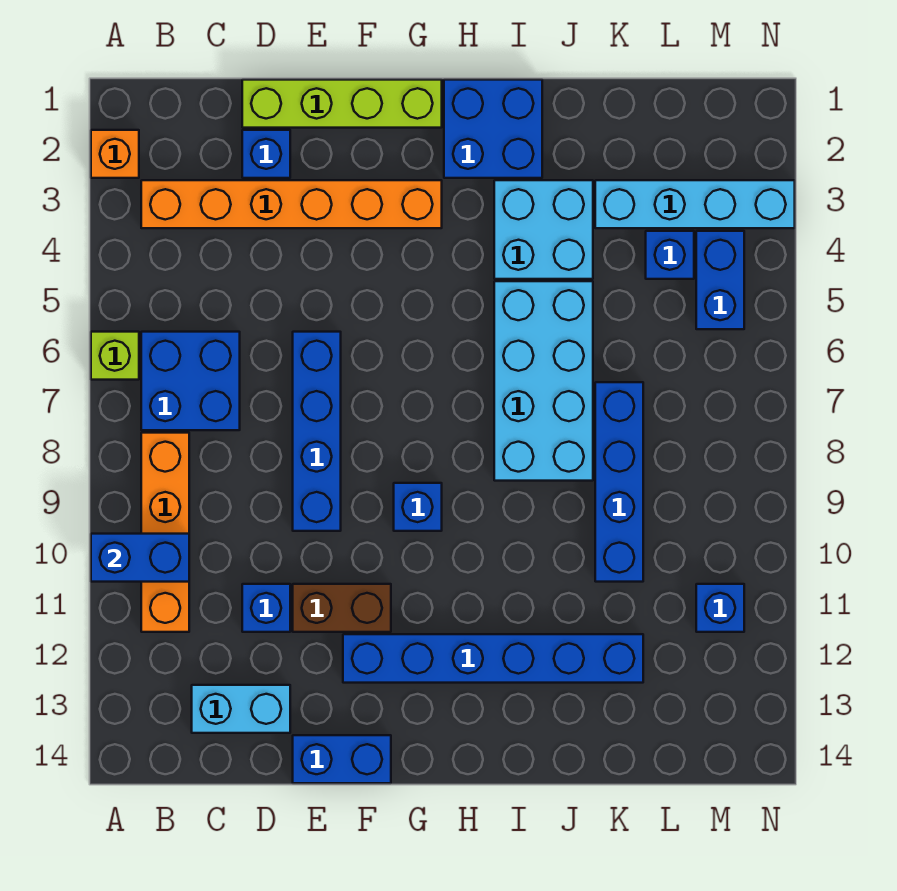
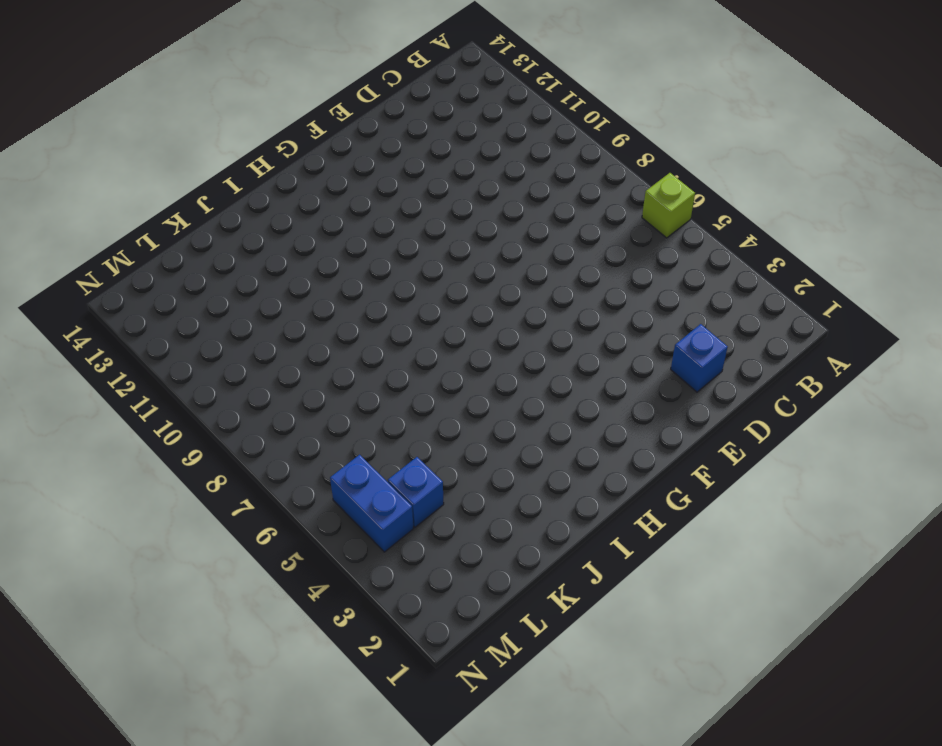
none -> orange brick A2 level 1
none -> orange brick B3:G3 level 1
none -> blue brick B6:C7 level 1

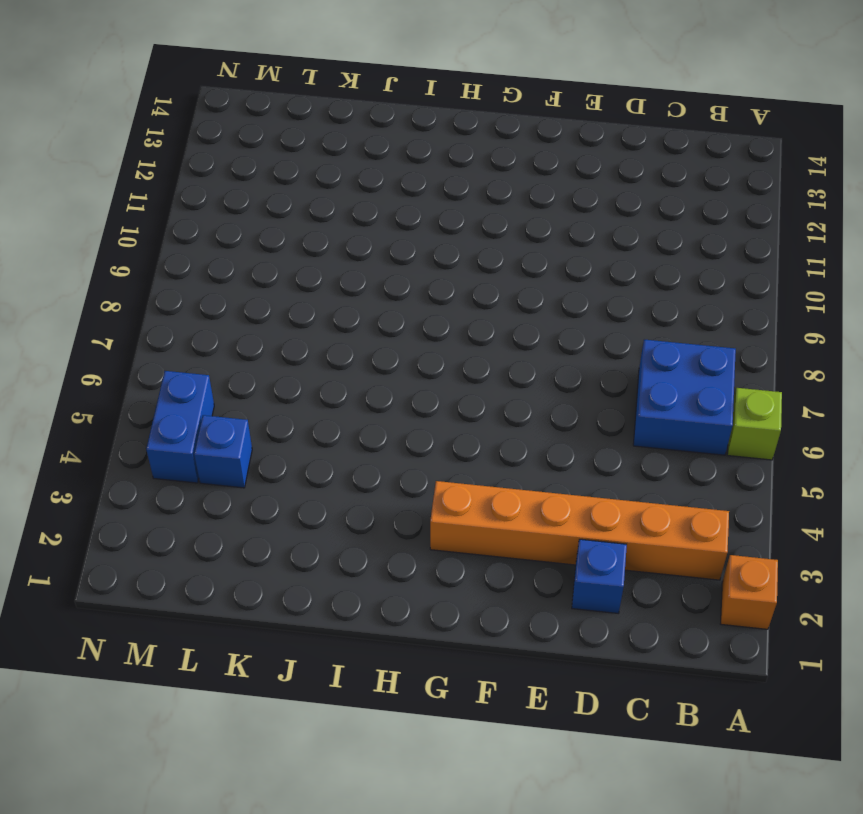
none -> orange brick B8:B11 level 1
none -> cyan brick C13:D13 level 1
none -> lime brick D1:G1 level 1

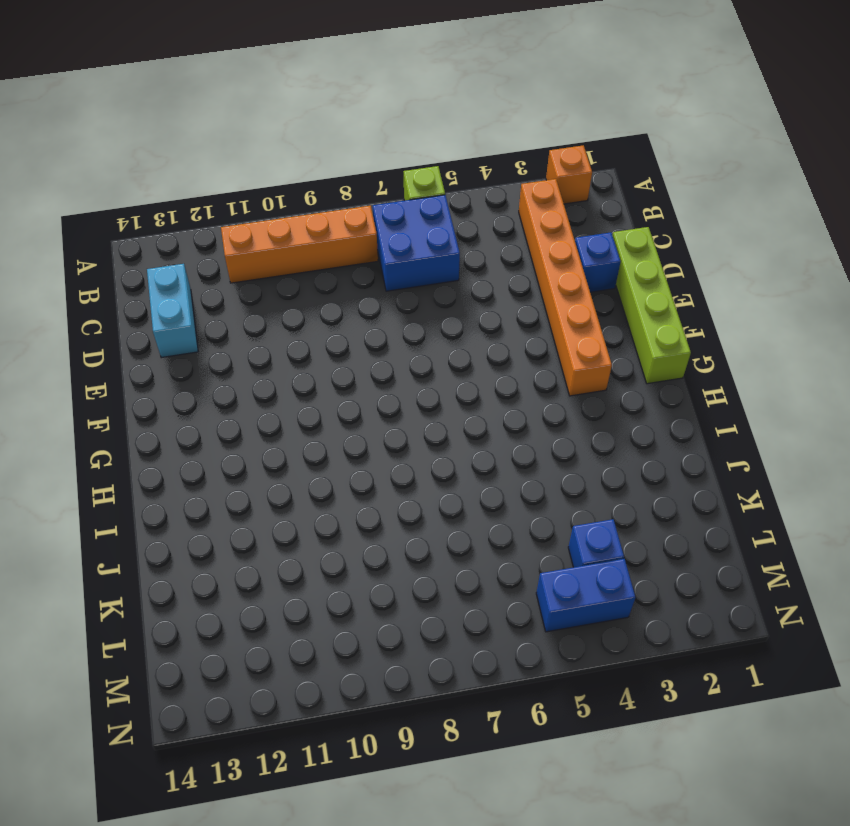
none -> blue brick D11 level 1
none -> blue brick E6:E9 level 1
none -> brown brick E11:F11 level 1

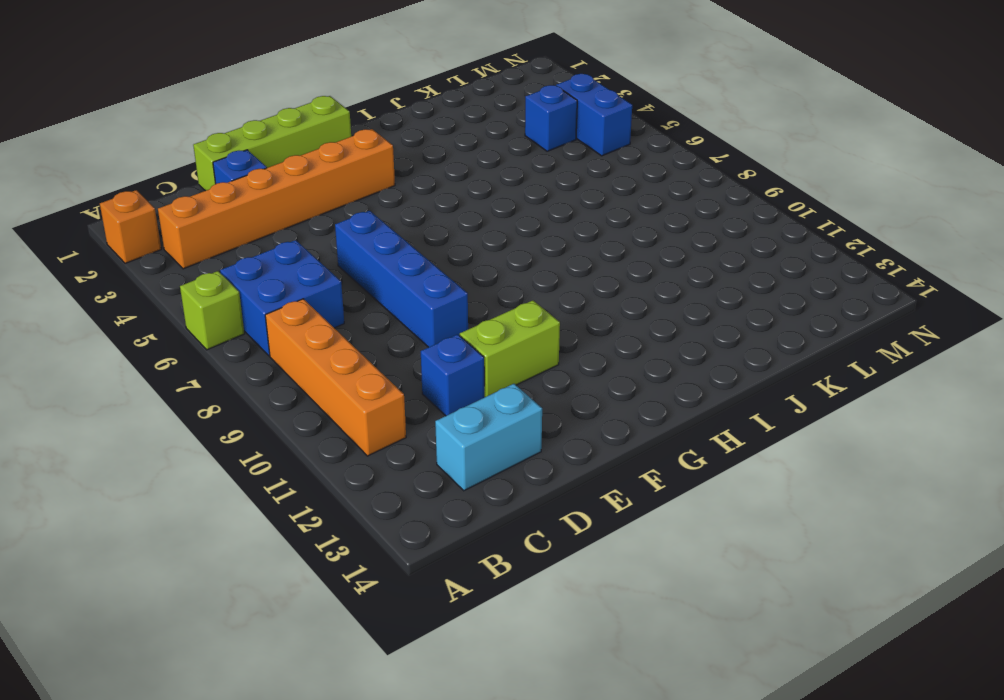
lime brick E11:F11 level 1 -> brown brick E11:F11 level 1
none -> blue brick E14:F14 level 1
none -> blue brick F12:K12 level 1
none -> blue brick G9 level 1

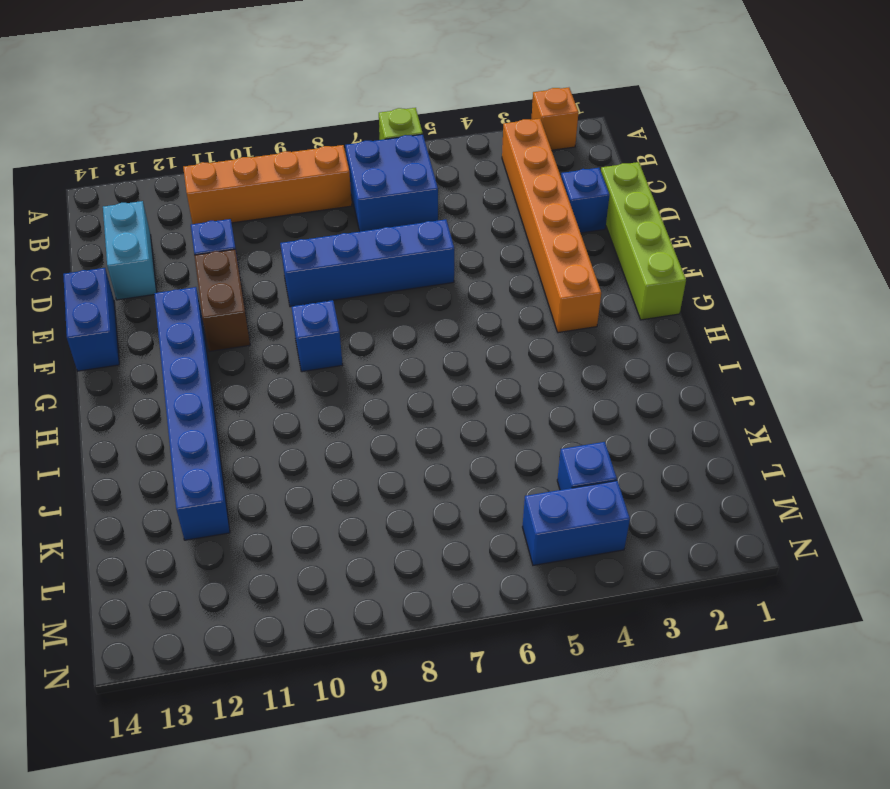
none -> blue brick H1:I2 level 1
none -> cyan brick I3:J4 level 1
none -> cyan brick I5:J8 level 1

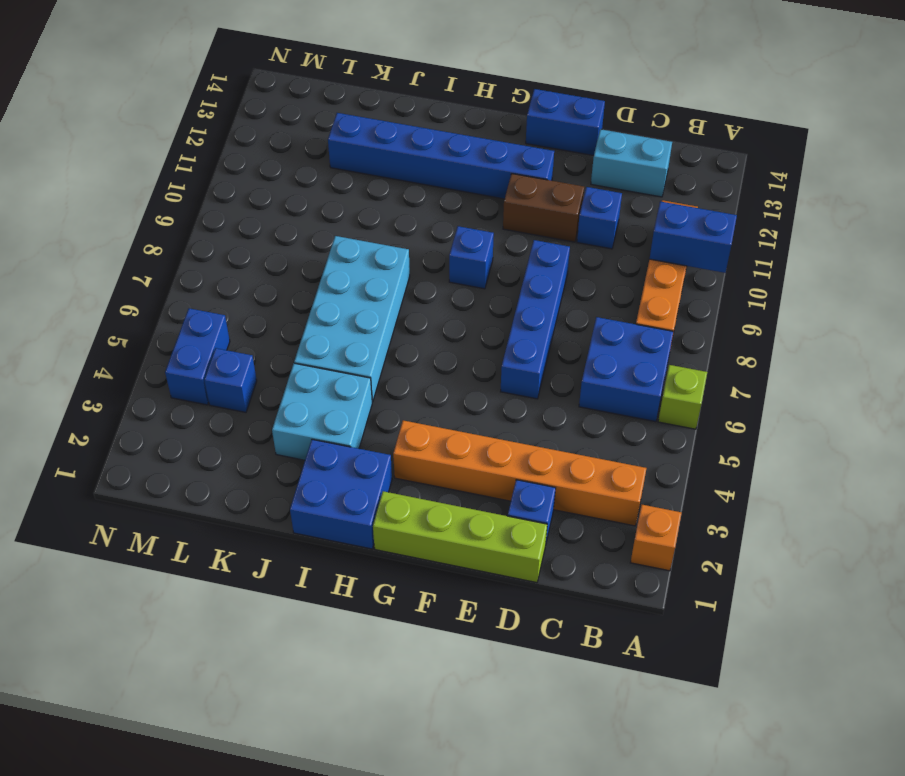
none -> cyan brick K3:N3 level 1
none -> blue brick K7:K10 level 1
none -> blue brick M11 level 1

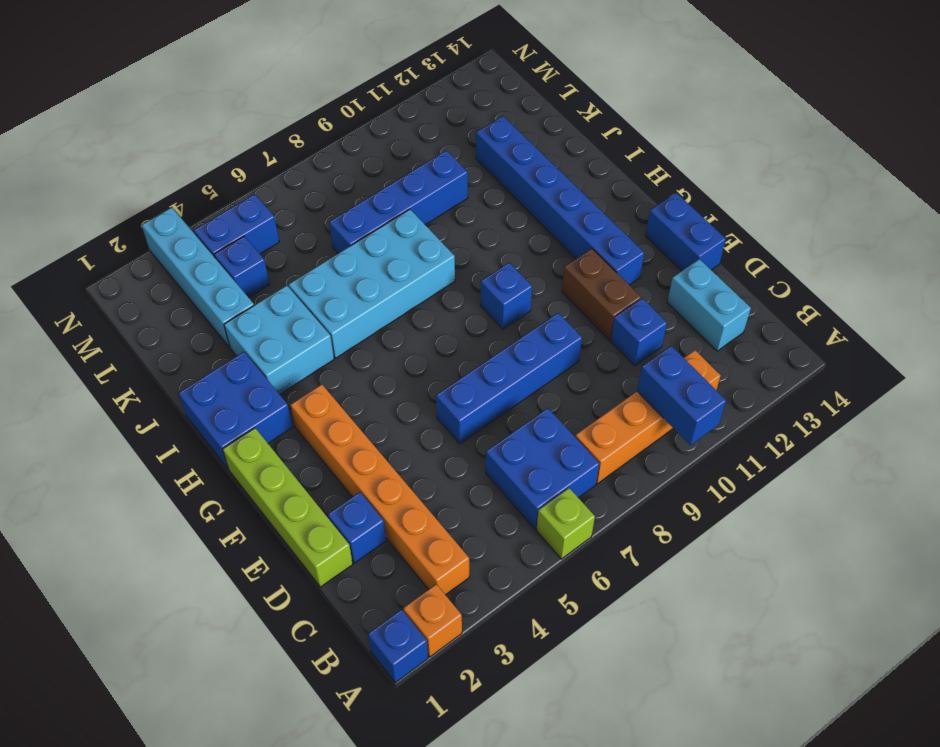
blue brick A1 level 1 -> blue brick M11 level 1

